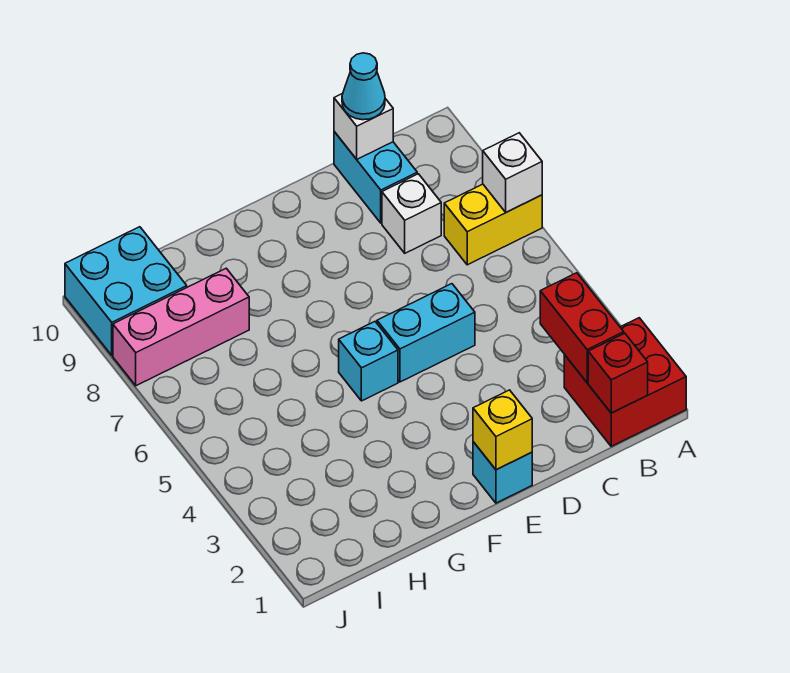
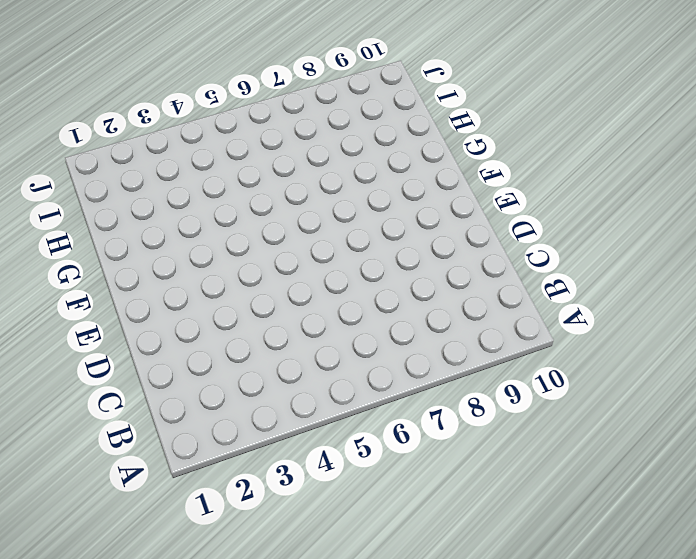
none -> red brick A1:B2 level 1
none -> yellow brick A7:B7 level 1
none -> white brick C8 level 1

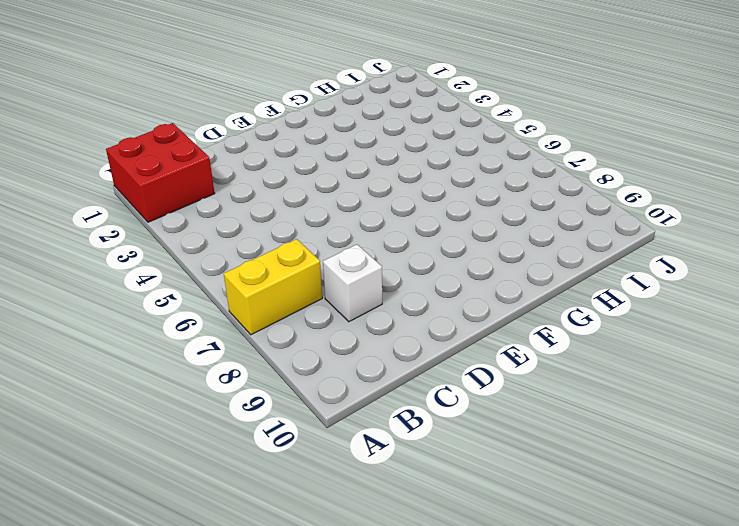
none -> cyan brick C9:C10 level 1
none -> cyan brick D5:E5 level 1
none -> cyan brick E1 level 1

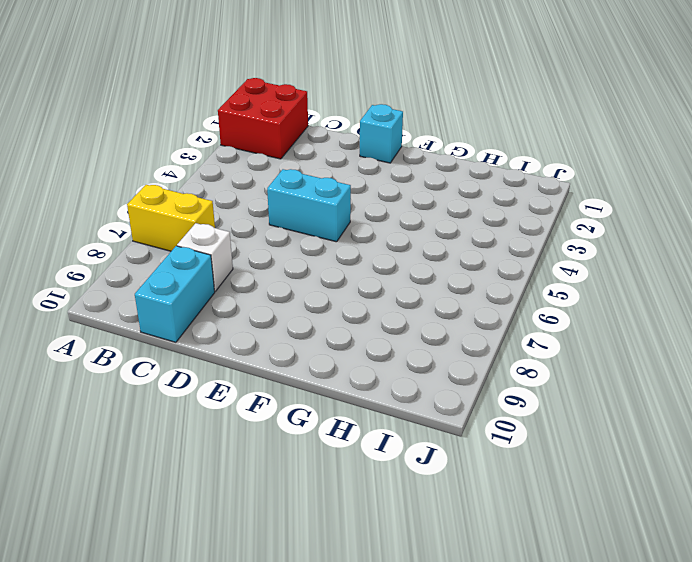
none -> cyan brick F5 level 1
none -> pink brick H8:J8 level 1
none -> cyan brick I9:J10 level 1

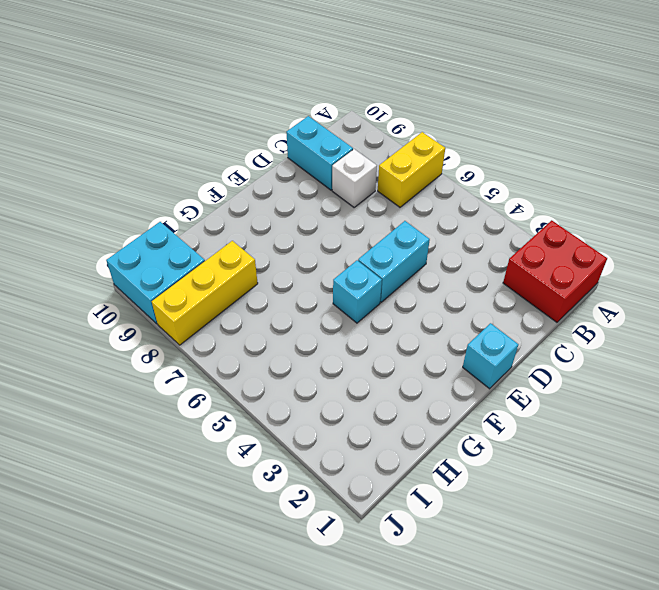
yellow brick H8:J8 level 1 -> pink brick H8:J8 level 1
none -> white brick A7 level 2
none -> red brick B1 level 2
none -> red brick B2:B3 level 2

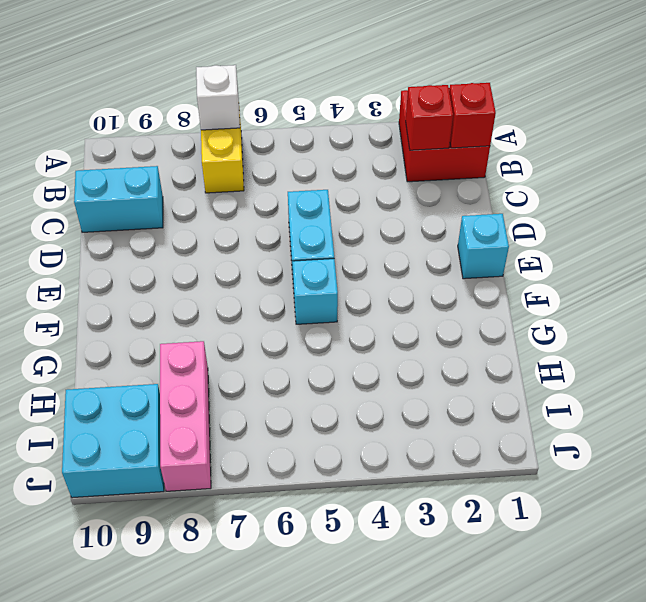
red brick B2 level 2 -> red brick B2:B3 level 2
none -> white brick C8 level 1
none -> white brick C10 level 2
none -> yellow brick E1 level 2

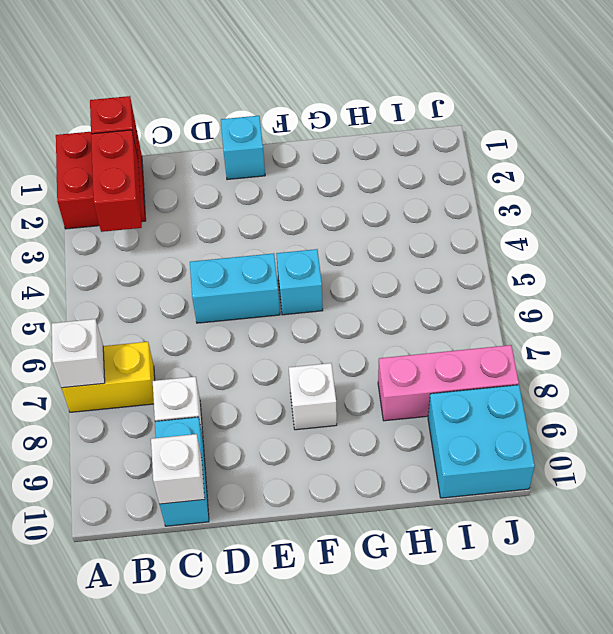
white brick F8 level 1 -> none
none -> yellow brick E1 level 2
none -> cyan cone C10 level 3

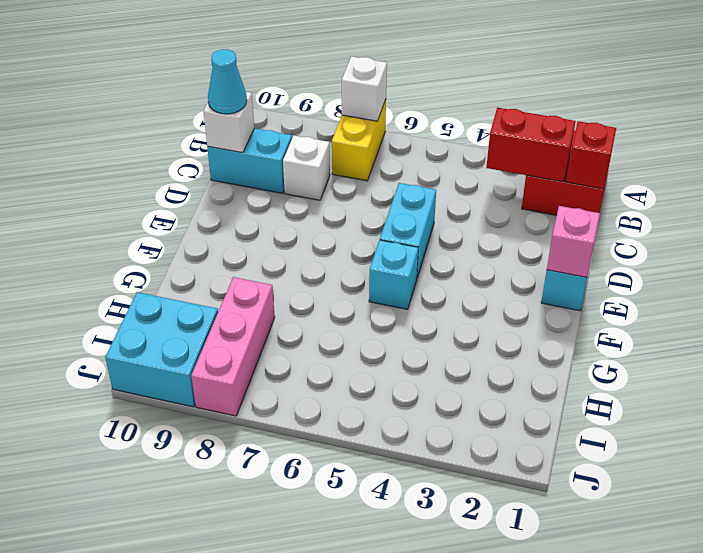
pink brick E1 level 2 -> yellow brick E1 level 2

